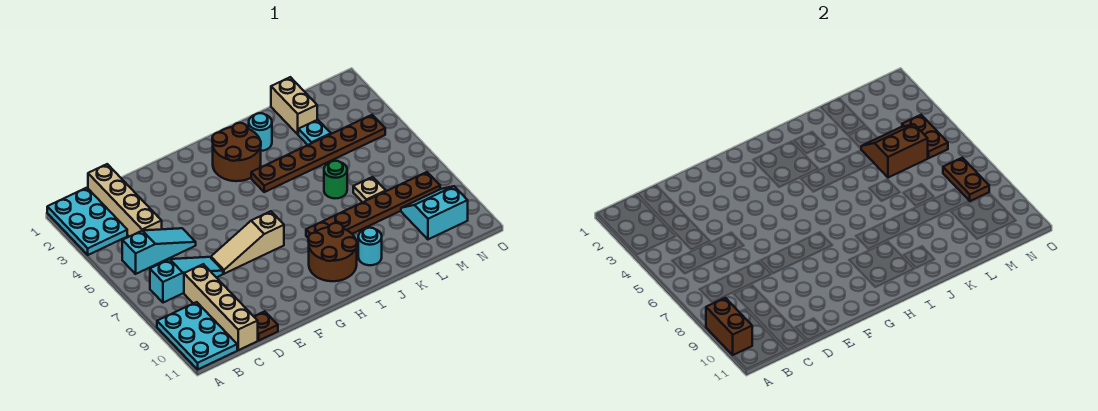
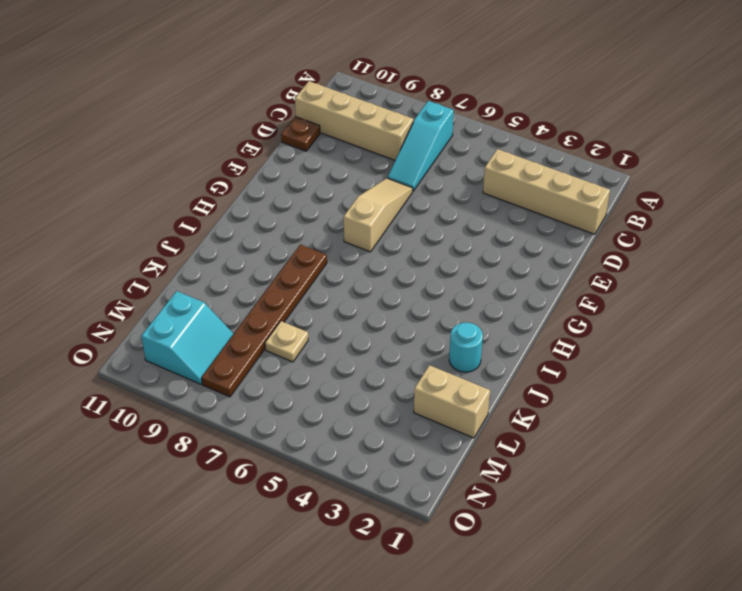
none -> cyan plate A1:B3 level 1
none -> cyan plate A9:B11 level 1
none -> cyan slope B5:D5 level 1 top B

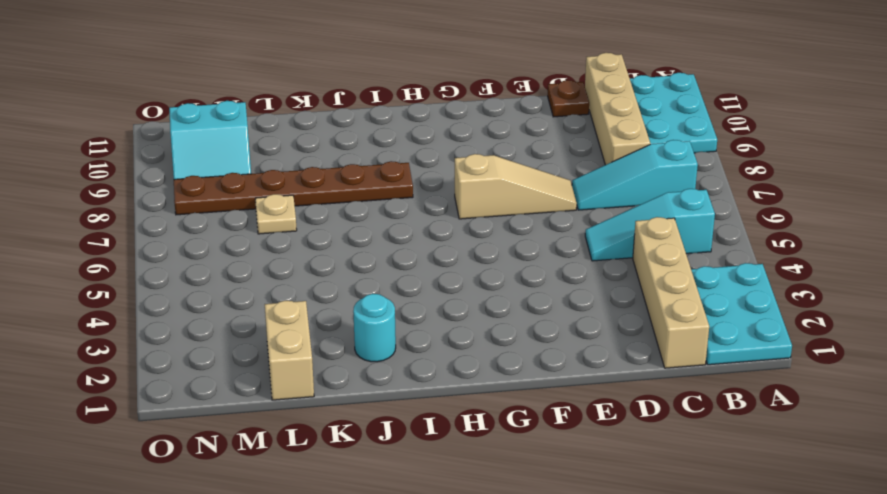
none -> brown round brick H2:I3 level 1
none -> brown round brick H9:I10 level 1
none -> brown plate I4:N4 level 1

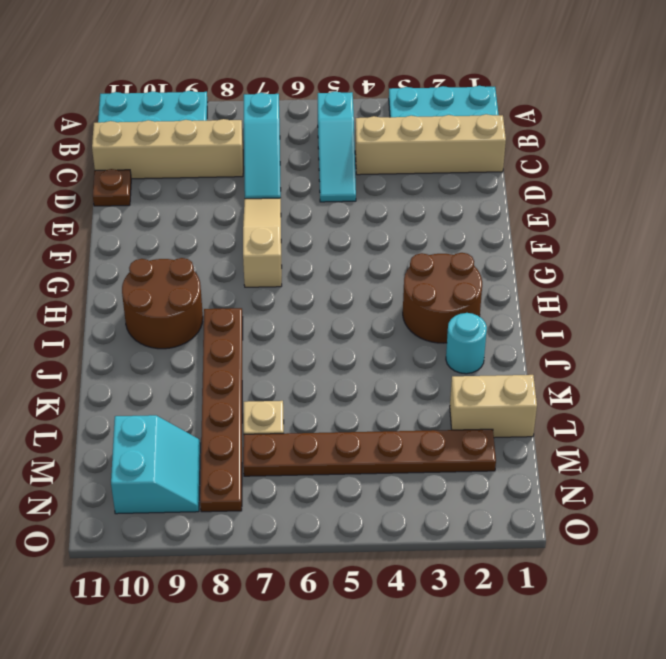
brown plate M2:M7 level 1 -> brown plate I4:N4 level 1
none -> cyan round brick J10 level 1
none -> green round brick K6 level 1
none -> cyan plate L3 level 1

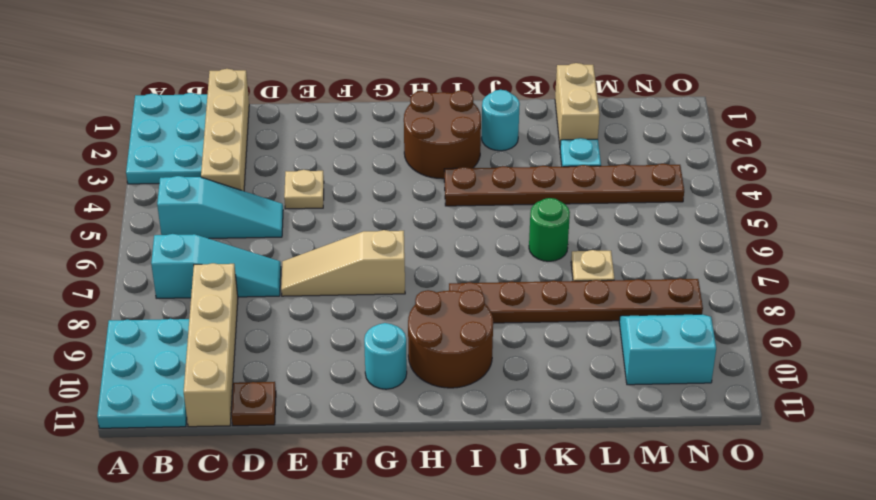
tan plate E4 level 1 -> none
cyan round brick G10 level 1 -> cyan round brick J10 level 1
none -> brown brick A9:A10 level 2
none -> brown slope L4:M5 level 2 top 5
none -> brown plate N4:N5 level 2

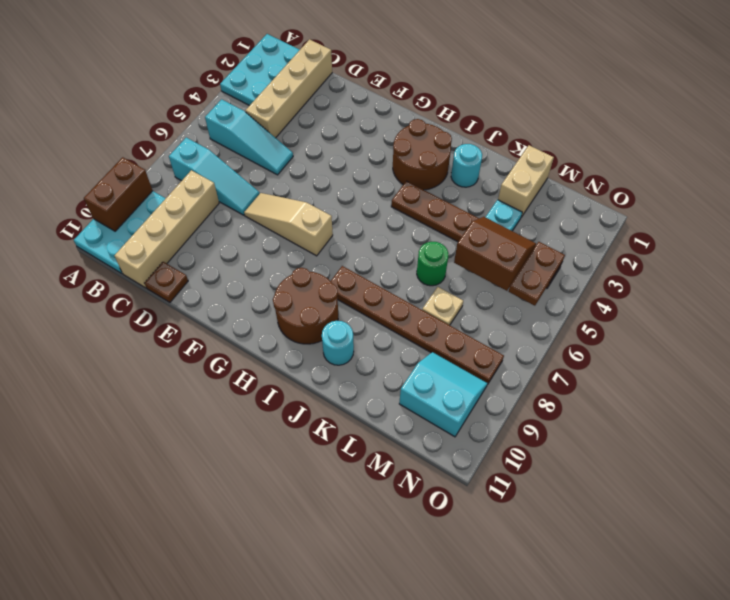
none -> brown plate N7:N8 level 2

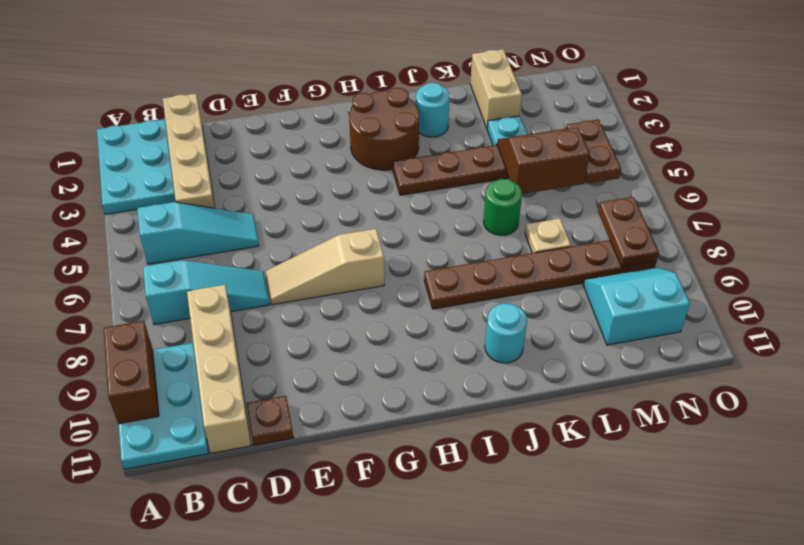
none -> brown round brick H9:I10 level 1

